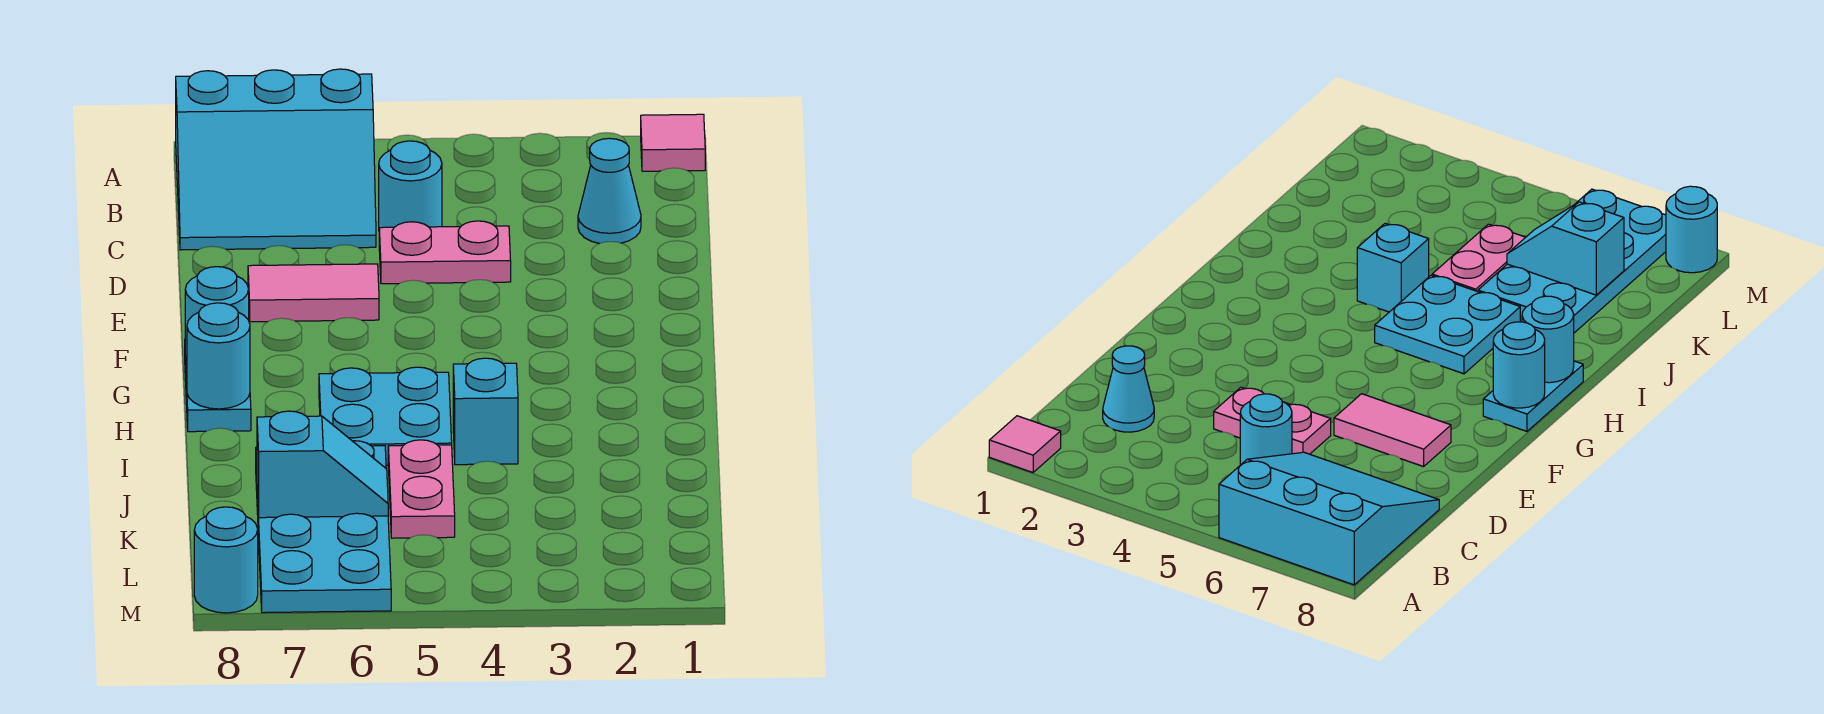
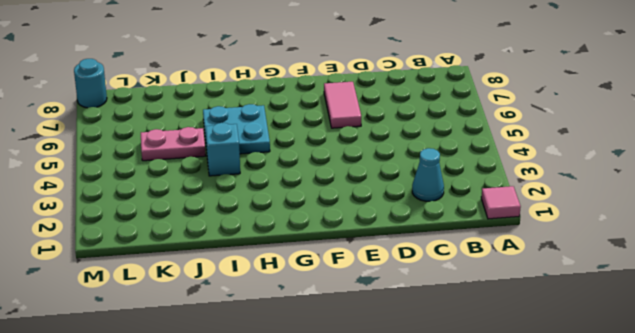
none -> cyan slope A6:C8 level 1 top A
none -> cyan round brick C5 level 1
none -> pink plate D4:D5 level 1

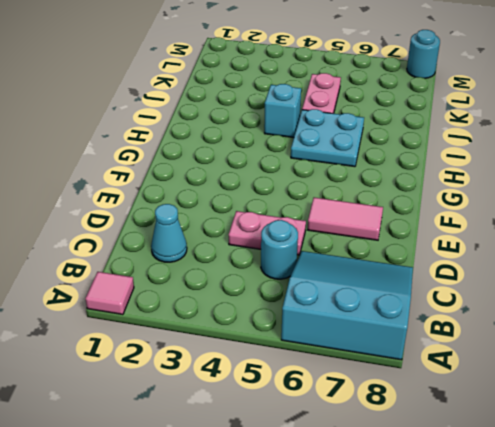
none -> cyan plate G8:H8 level 1
none -> cyan plate J6:M7 level 1
none -> cyan round brick G8 level 2

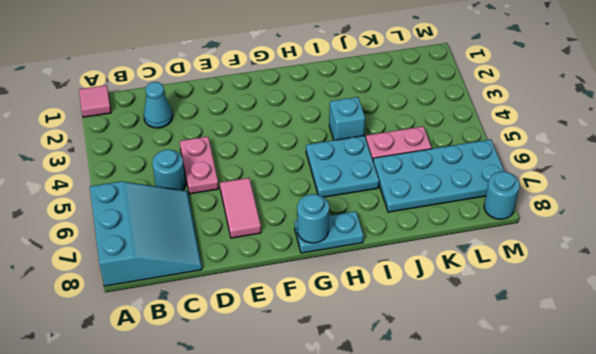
none -> cyan round brick H8 level 2
none -> cyan slope K6:K7 level 2 top 7

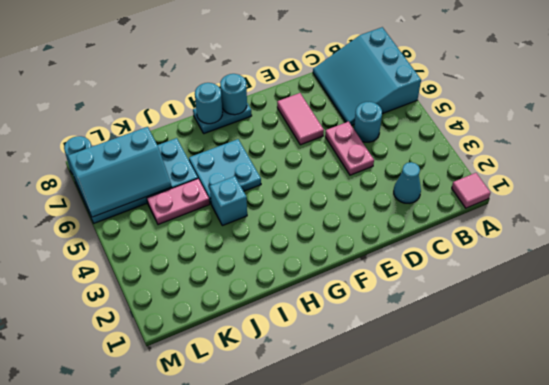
cyan slope K6:M7 level 2 top 7 -> cyan slope K6:K7 level 2 top 7

